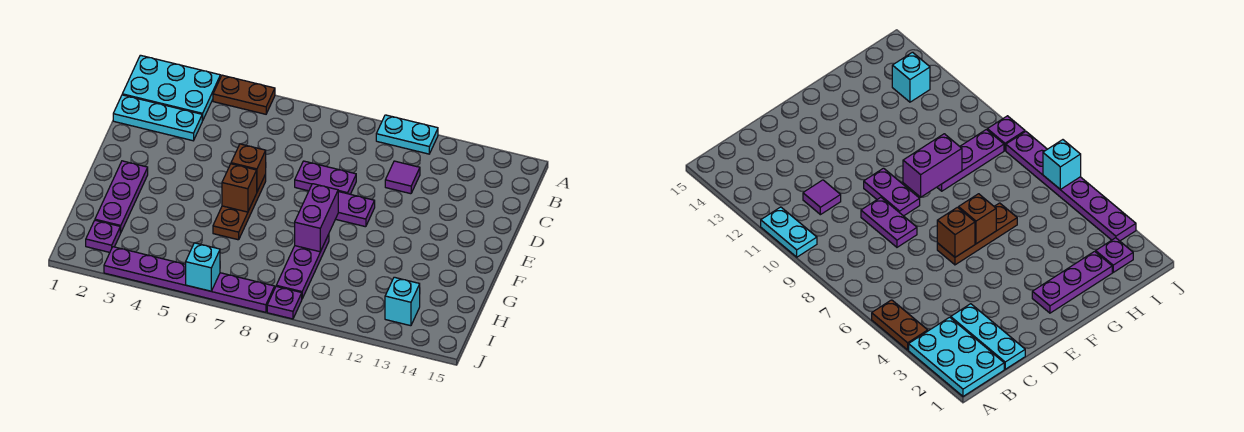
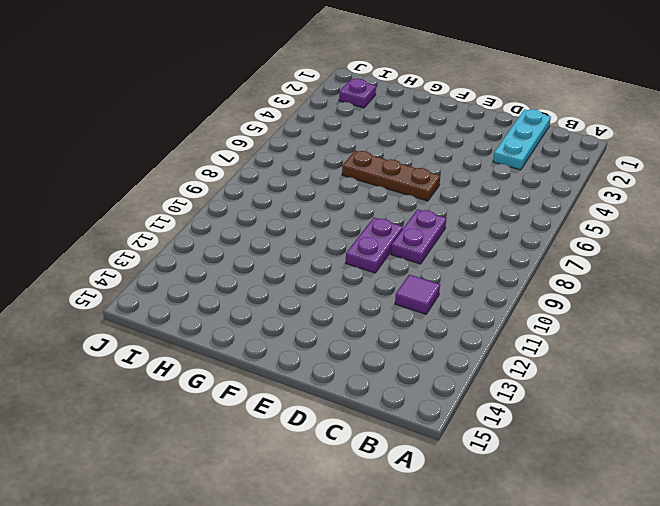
none -> cyan plate A1:B3 level 1
none -> brown plate A4:A5 level 1
none -> cyan plate A10:A11 level 1

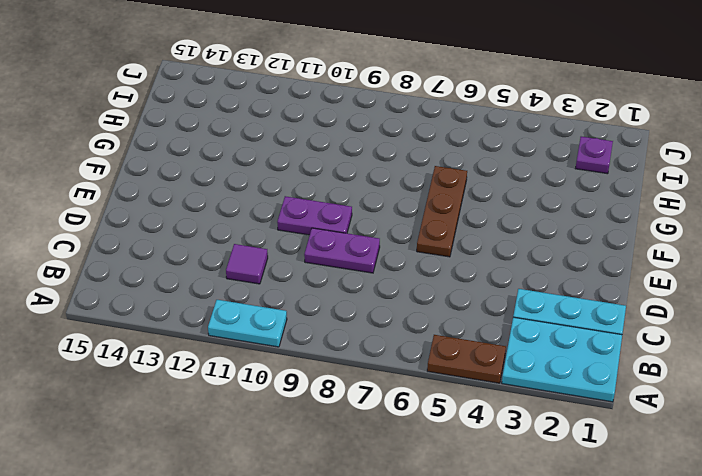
none -> purple plate F2:H2 level 1
none -> purple plate G9:I9 level 1
none -> cyan brick I13 level 1

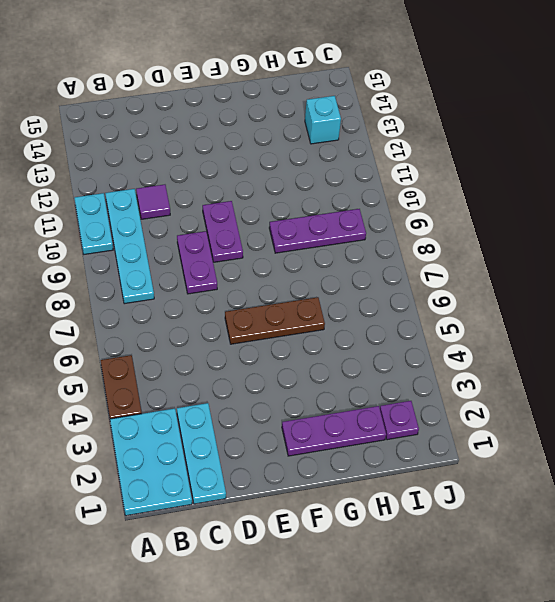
cyan plate B8:B11 level 1 -> none
none -> purple plate J3:J8 level 1
none -> purple plate J9 level 1
none -> brown brick E6 level 2

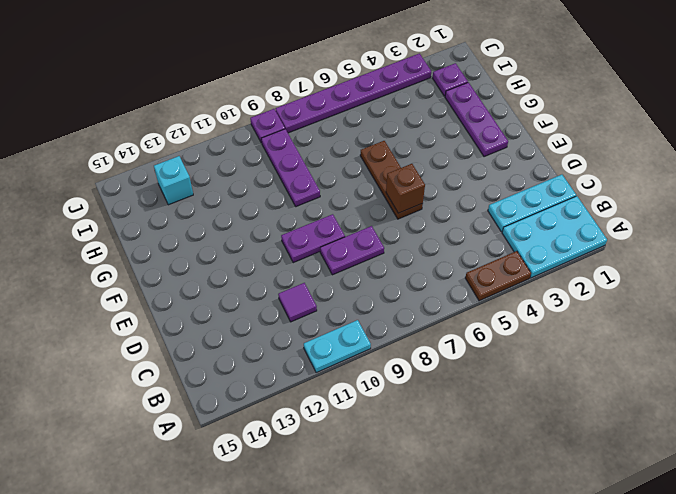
none -> brown brick F6 level 2
none -> purple brick F9:G9 level 2
none -> cyan brick J6 level 2

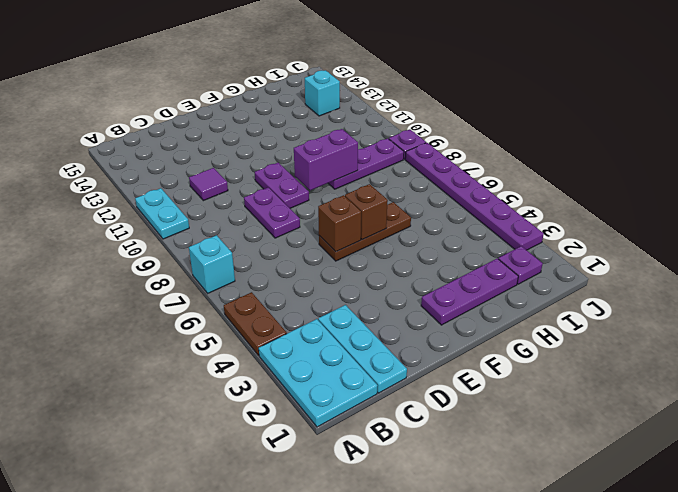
cyan brick A7 level 1 -> cyan brick J6 level 2

